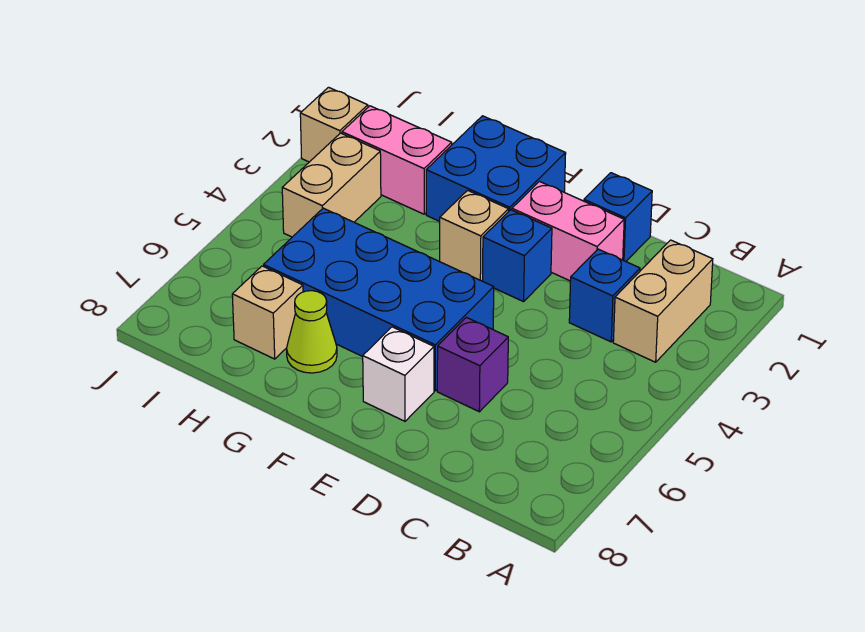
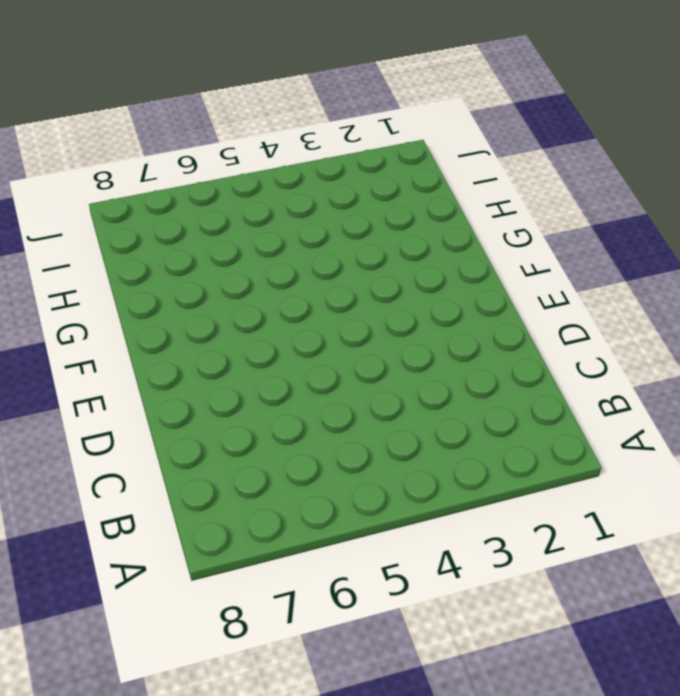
none -> tan brick B2:B3 level 1
none -> blue brick C3 level 1
none -> blue brick D1 level 1

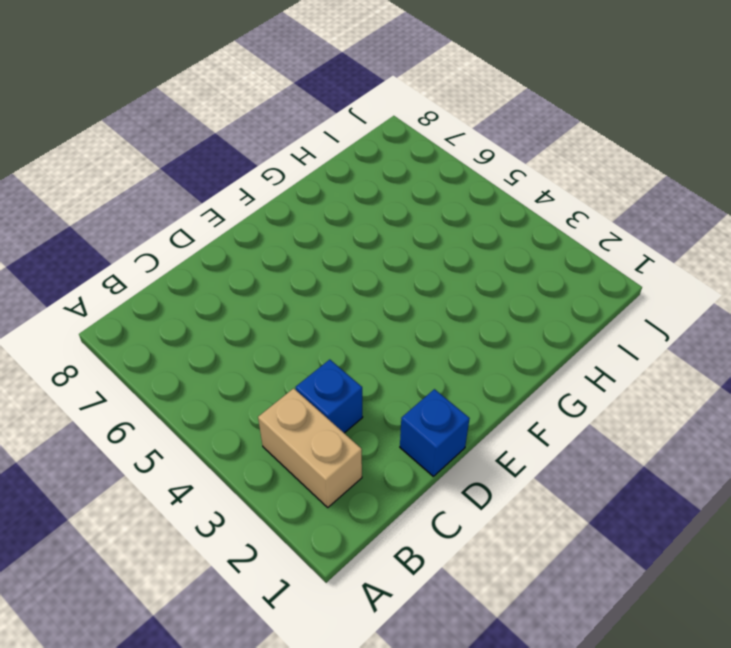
none -> pink brick D2:E2 level 1
none -> purple brick D6 level 1
none -> blue brick E3 level 1

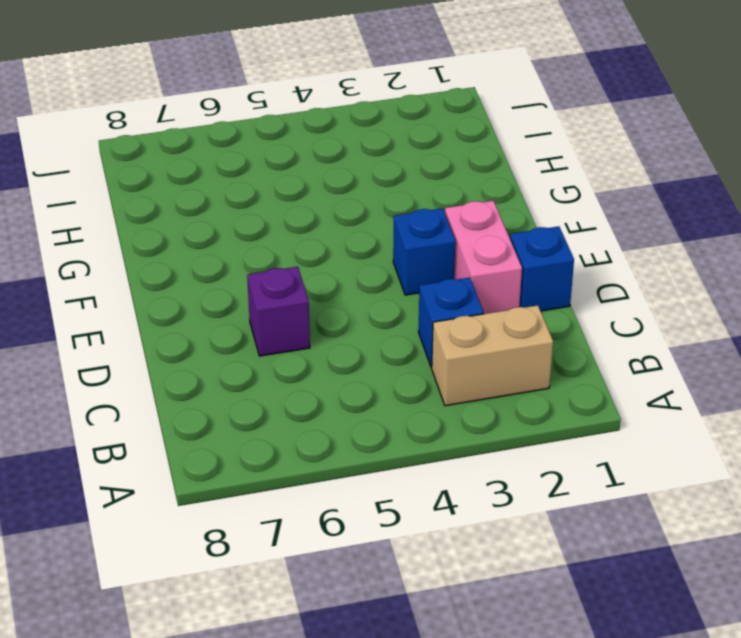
none -> blue brick E5:H6 level 1
none -> white brick E7 level 1
none -> blue brick F1:G2 level 1

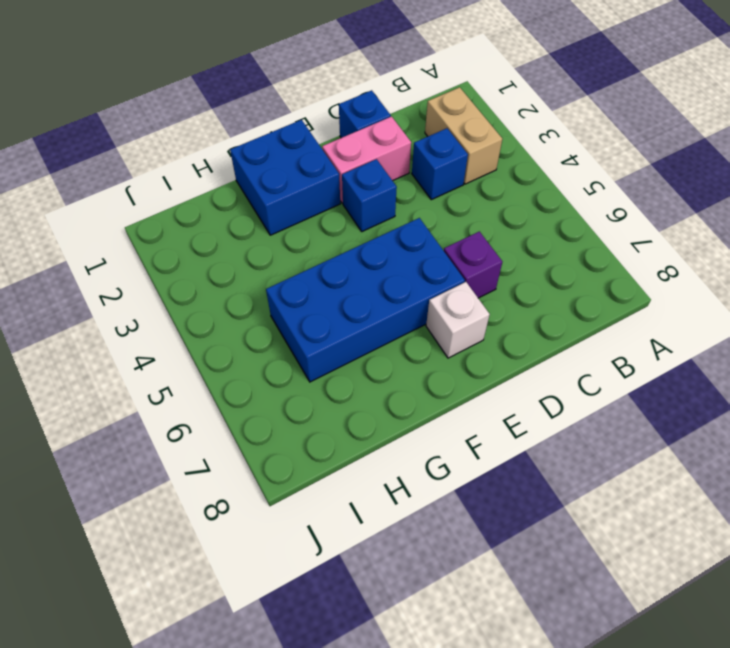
none -> tan brick F3 level 1
none -> lime cone G7 level 1
none -> pink brick H2:I2 level 1

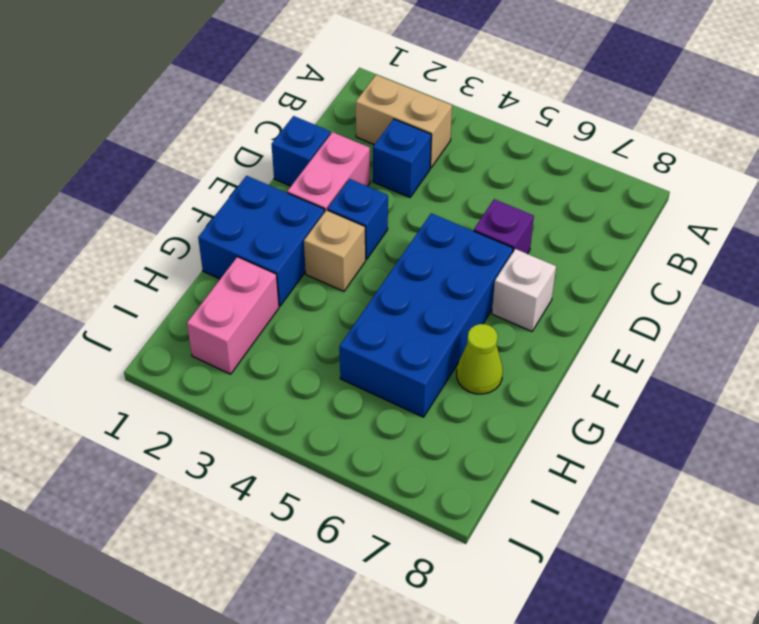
none -> tan brick H7 level 1
none -> tan brick I3:I4 level 1
none -> tan brick J2 level 1

